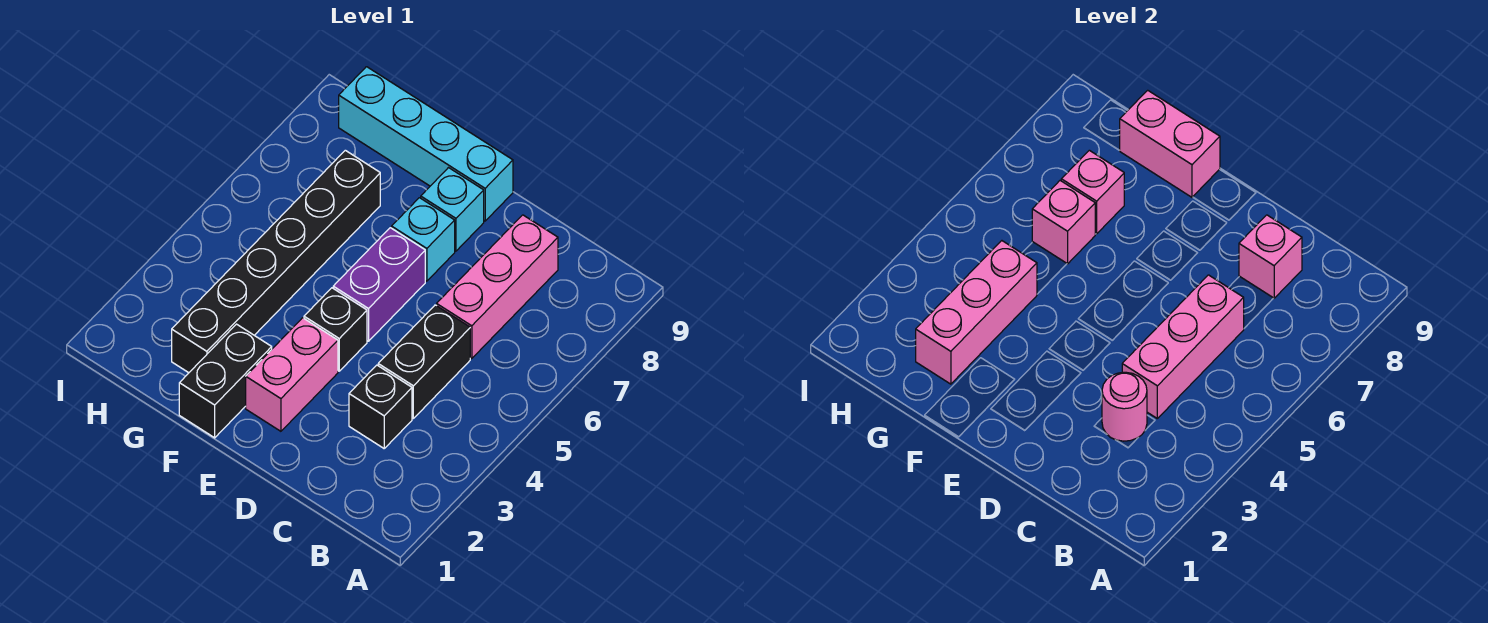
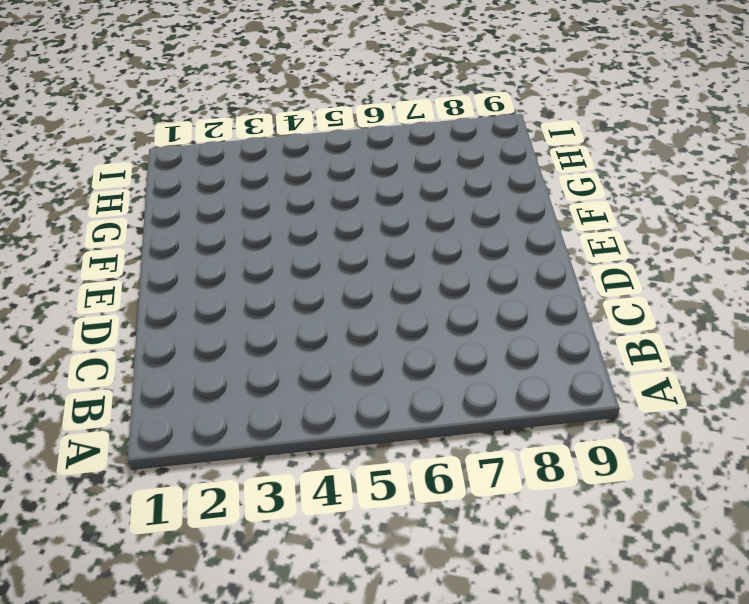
none -> black brick C3 level 1
none -> black brick C4:C5 level 1
none -> pink brick C6:C8 level 1

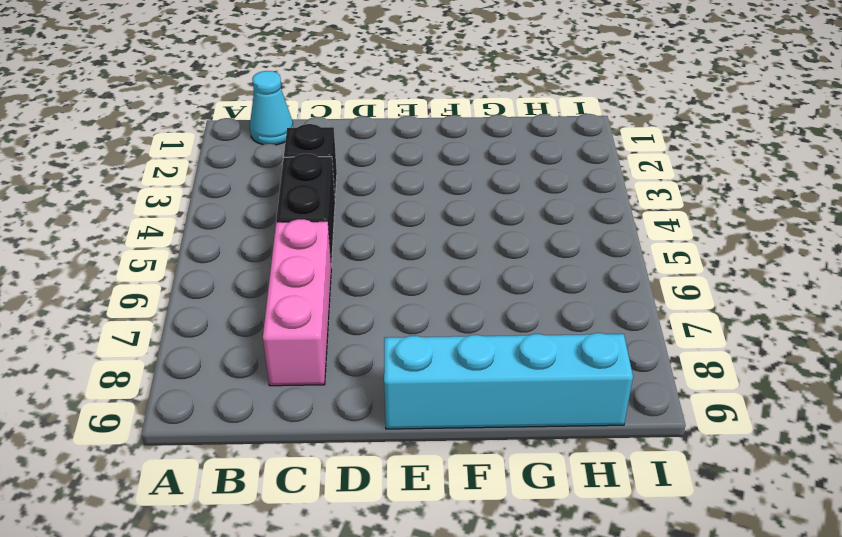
cyan cone B1 level 1 -> none
none -> pink brick E2:E3 level 1
none -> black brick E4 level 1
none -> purple brick E5:E6 level 1

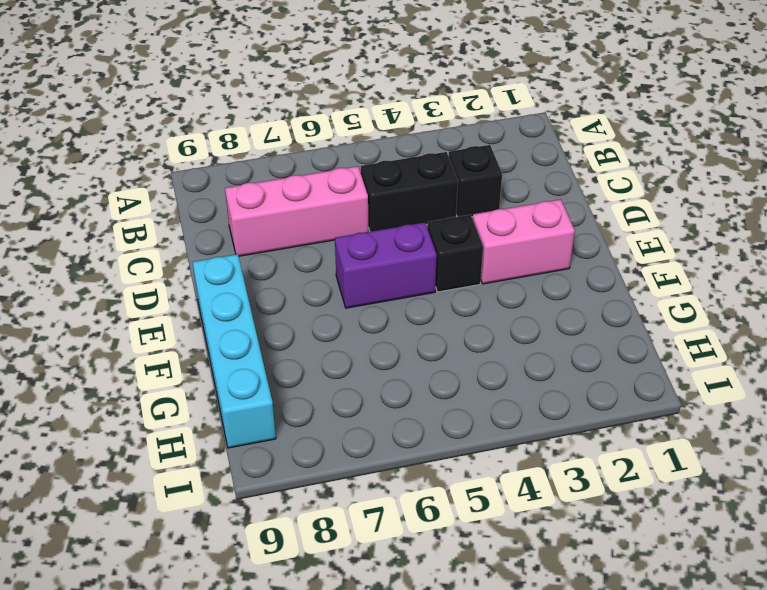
none -> cyan brick E7 level 1
none -> cyan brick E8 level 1
none -> black brick F1:F2 level 1

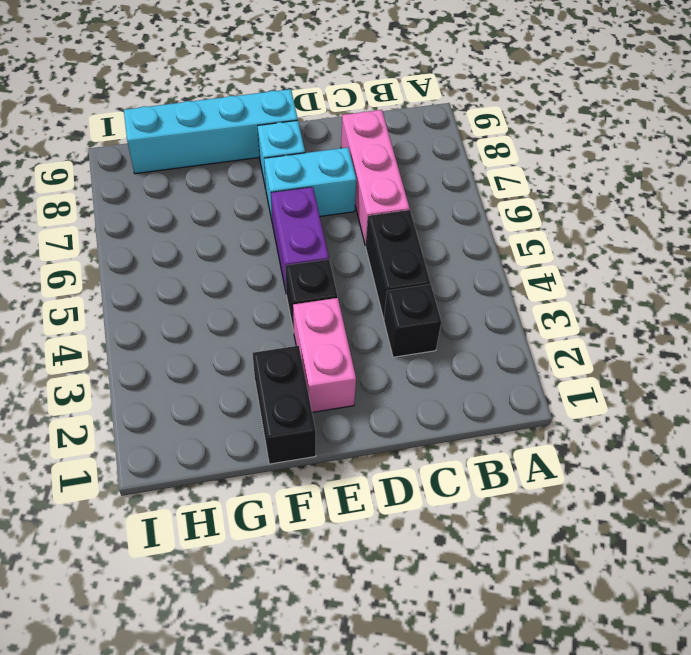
cyan brick D7:E7 level 1 -> cyan brick E7 level 1
none -> black brick G2:G7 level 1
none -> pink round brick C3 level 2
none -> pink brick C4:C6 level 2

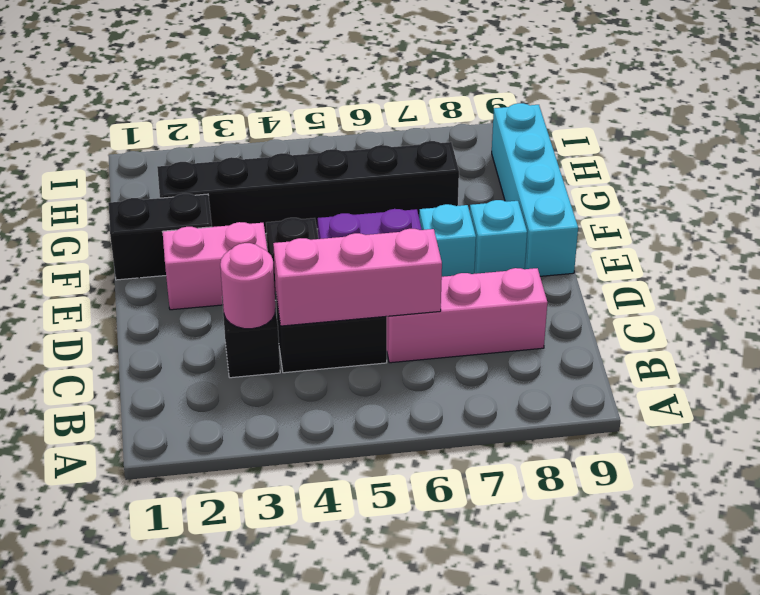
none -> pink brick C8 level 2
none -> pink brick F9:G9 level 2
none -> pink brick G2:G4 level 2

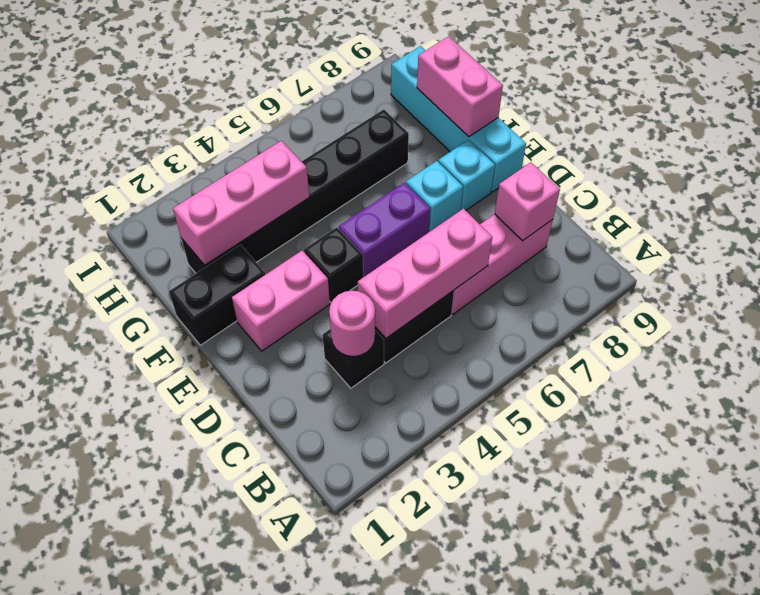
none -> pink brick G6 level 2
none -> pink brick G7 level 2

